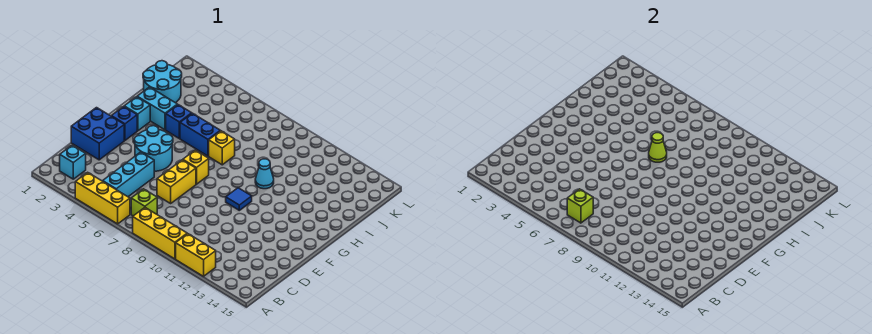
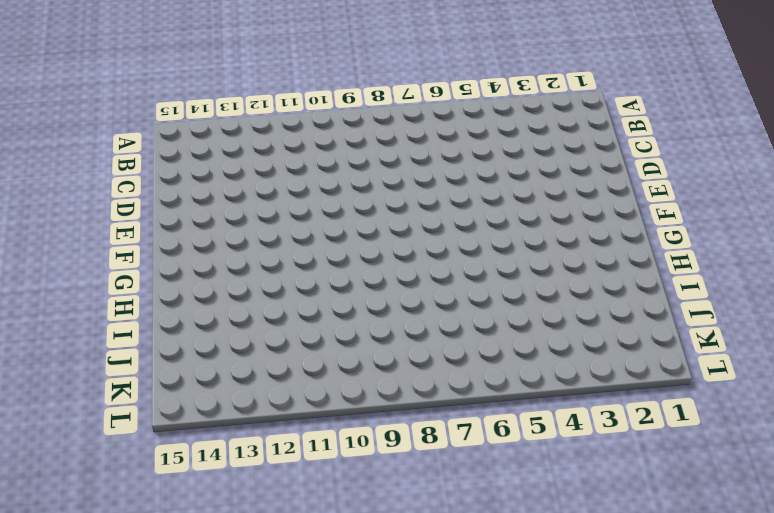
none -> yellow brick A4:A6 level 1
none -> yellow brick A8:A10 level 1
none -> yellow brick A11:A12 level 1

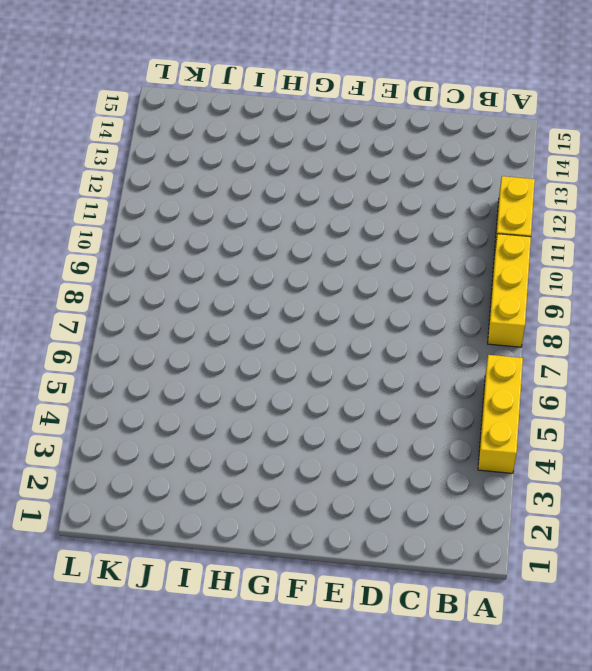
none -> cyan brick B2 level 1
none -> cyan brick B5:D5 level 1
none -> lime brick B7 level 1

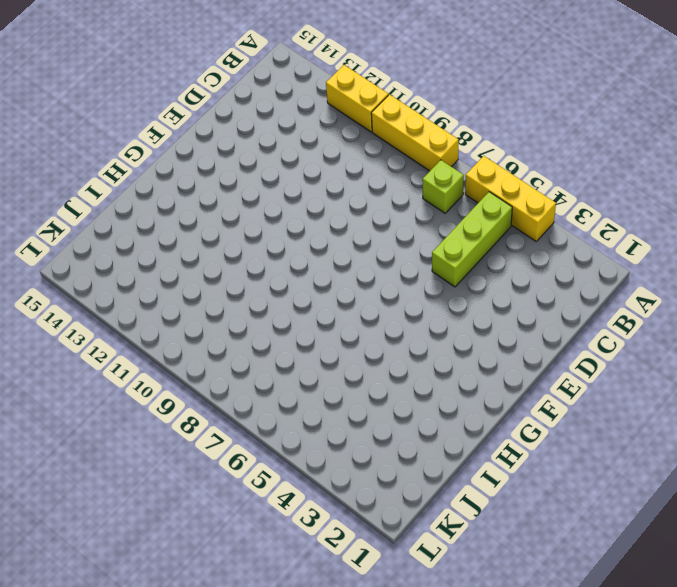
lime brick B5:D5 level 1 -> cyan brick B5:D5 level 1
none -> cyan brick B2 level 1
none -> blue brick D1:E2 level 1
none -> yellow brick D7:E7 level 1

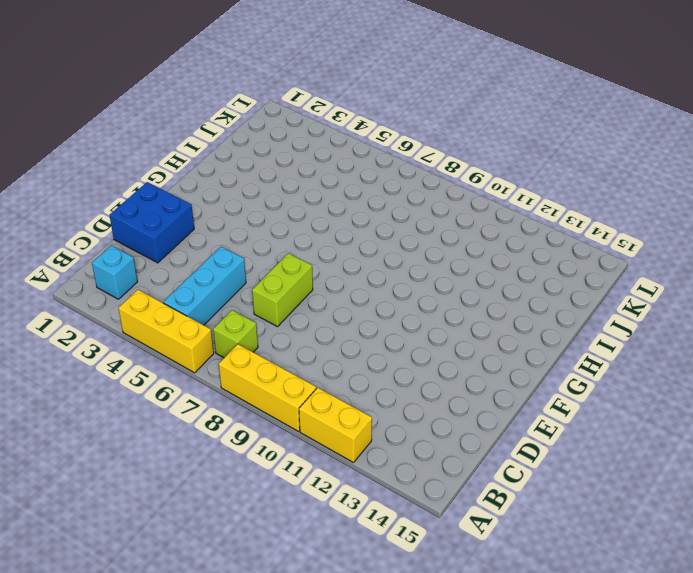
lime brick D7:E7 level 1 -> yellow brick D7:E7 level 1
none -> cyan round brick E4:F5 level 1
none -> blue brick F2 level 1
none -> yellow brick F7 level 1

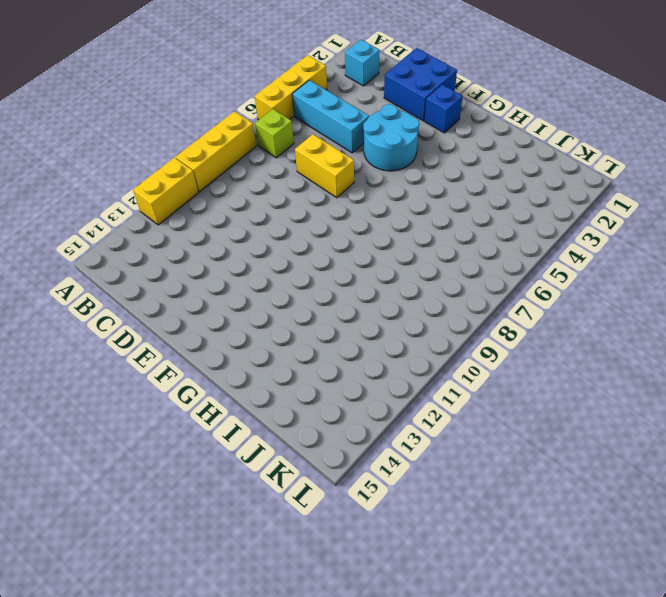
none -> yellow brick F7 level 1
none -> blue tile F10 level 1
none -> cyan brick G2 level 1

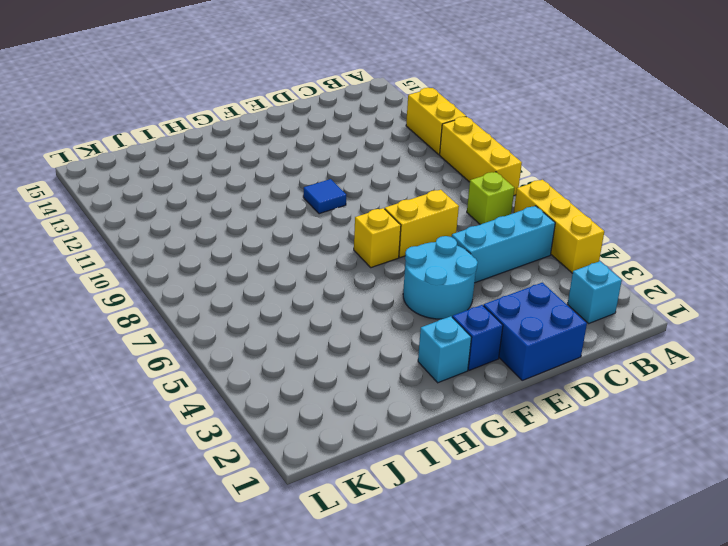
none -> cyan brick H2:H3 level 1
none -> blue brick H4 level 1
none -> blue brick H5:H6 level 1

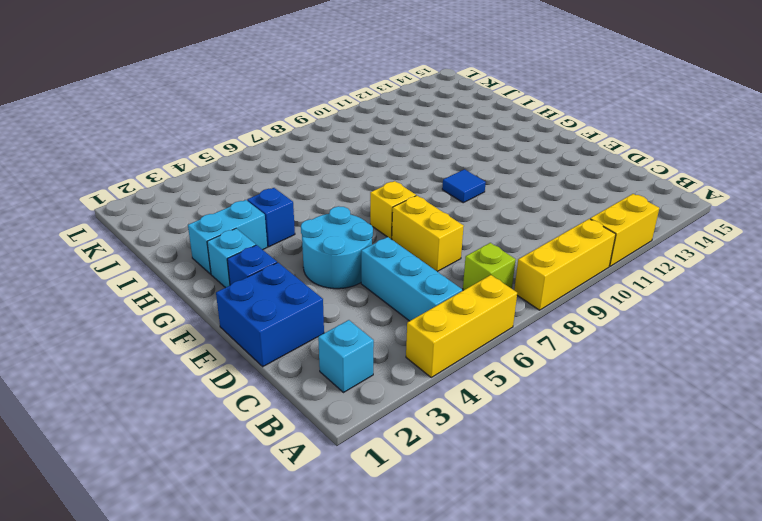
none -> blue brick H5:H6 level 1
none -> yellow brick H7 level 1
none -> cyan cone H10 level 1

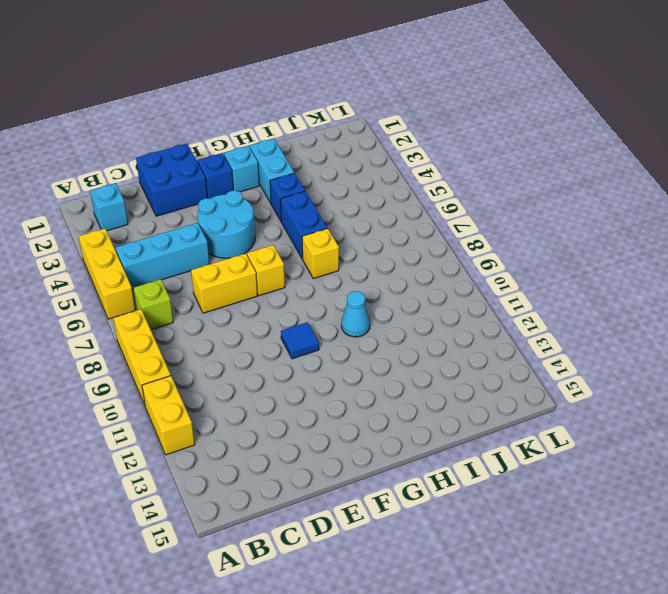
none -> cyan round brick I1:J2 level 1
none -> lime brick B7 level 2
none -> lime cone H7 level 2

